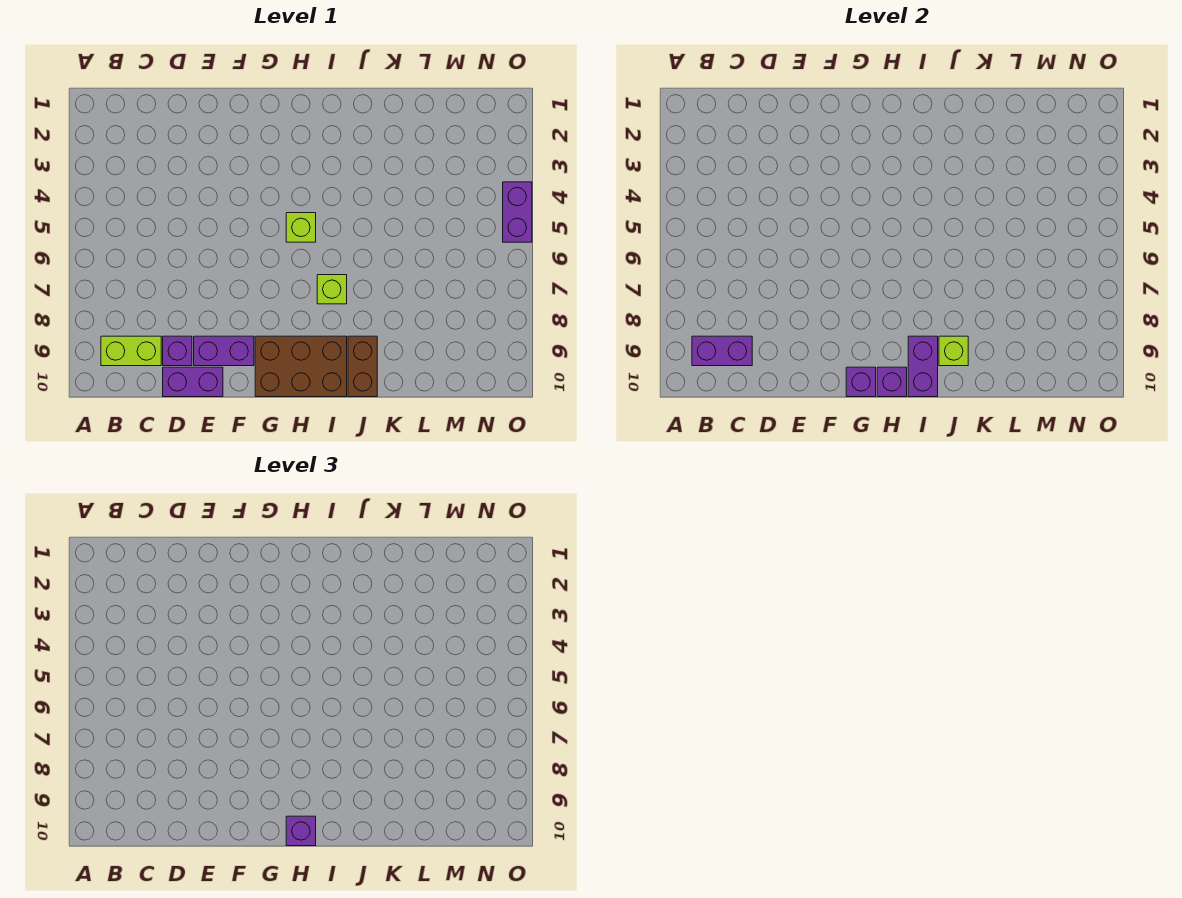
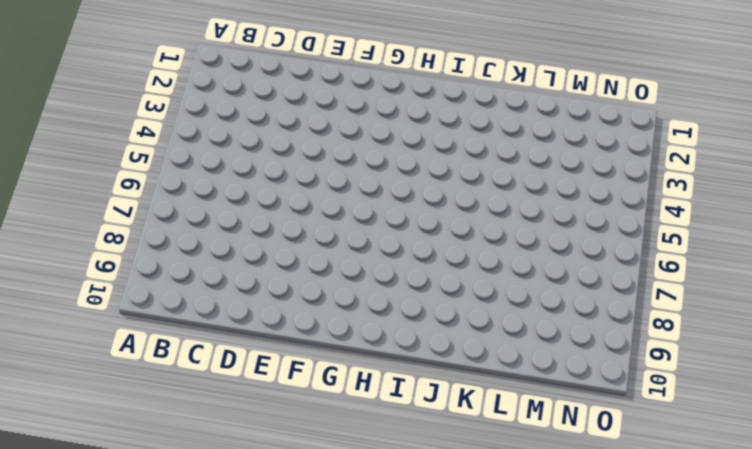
none -> lime brick B9:C9 level 1
none -> purple brick D9 level 1
none -> purple brick D10:E10 level 1

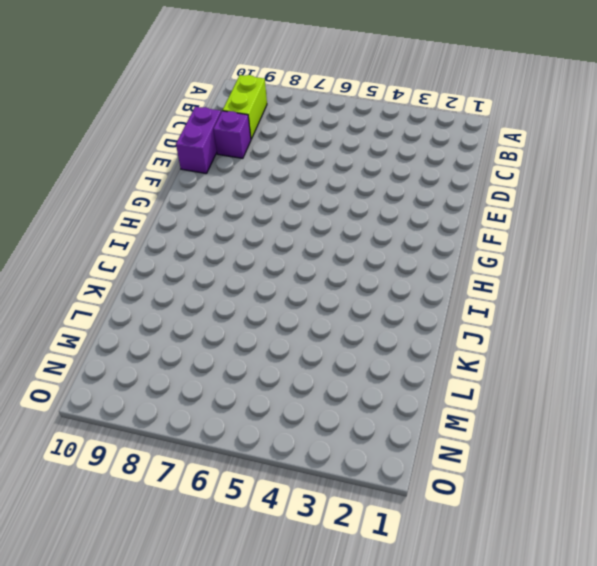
none -> purple brick E9:F9 level 1
none -> brown brick G9:I10 level 1
none -> lime brick H5 level 1

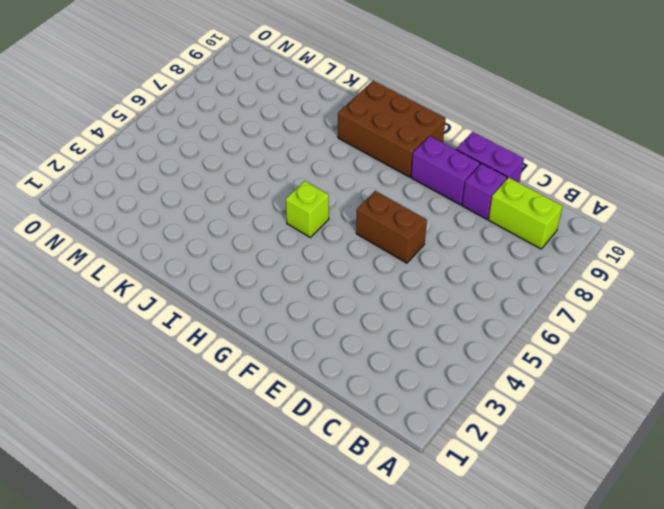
brown brick E6:F6 level 1 -> brown brick J9:J10 level 1
none -> lime brick I7 level 1
none -> purple brick O4:O5 level 1
none -> purple brick B9:C9 level 2

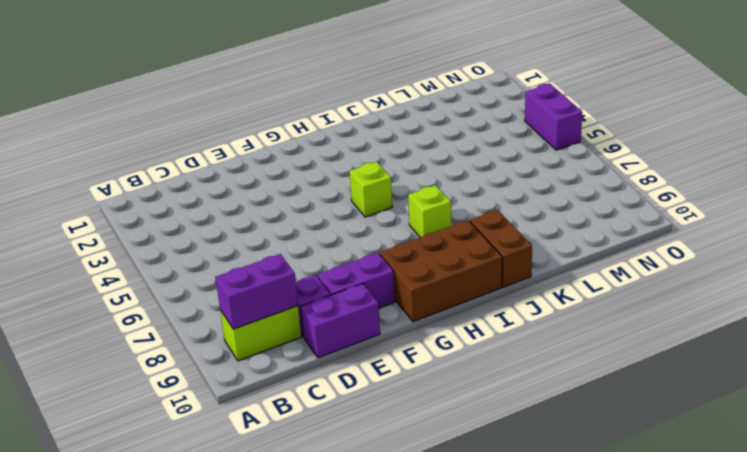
none -> purple brick G10 level 2
none -> purple brick H10 level 2
none -> purple brick I9:I10 level 2

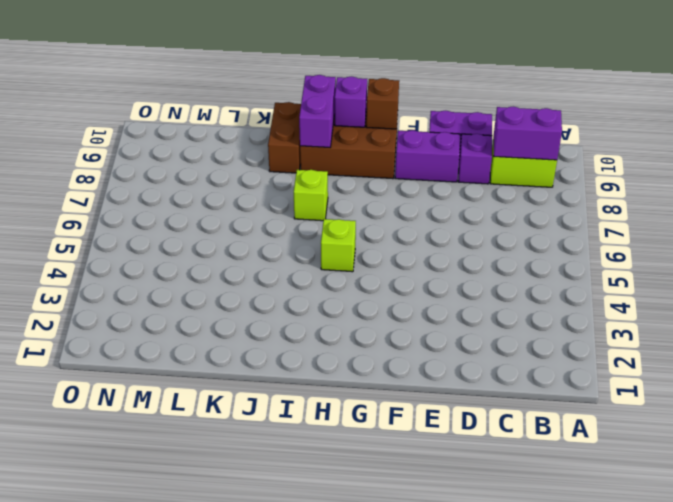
brown brick G10 level 2 -> purple brick G10 level 2
none -> purple brick O4:O5 level 1
none -> lime brick J9 level 2
none -> purple brick H10 level 3

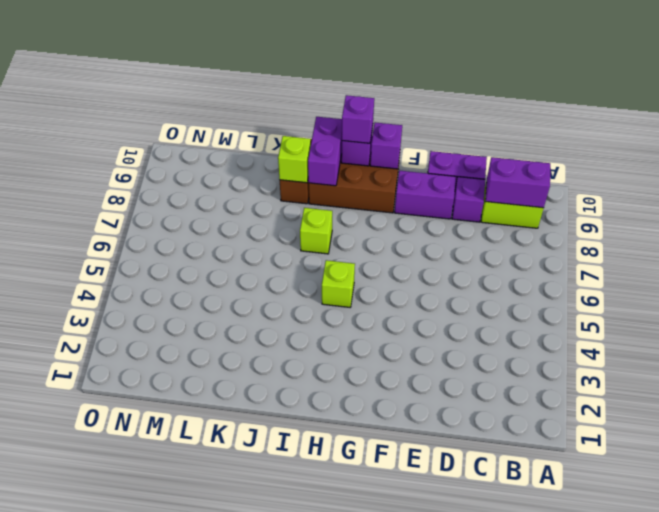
none -> purple brick O4:O5 level 1

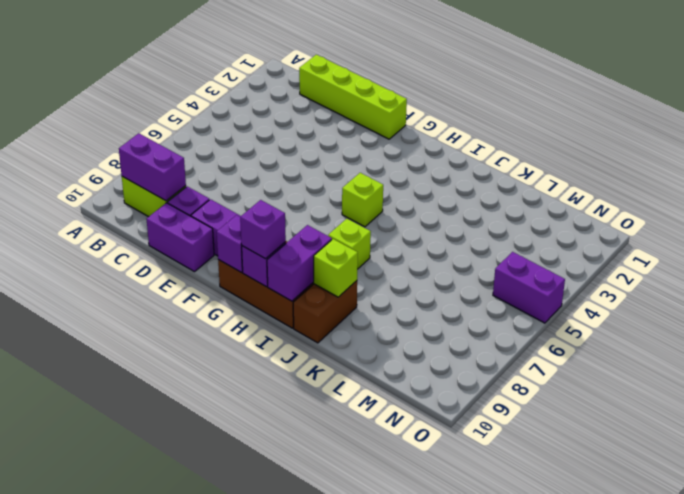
lime brick C1:F1 level 1 -> none
purple brick N5:O5 level 1 -> purple brick O4:O5 level 1

